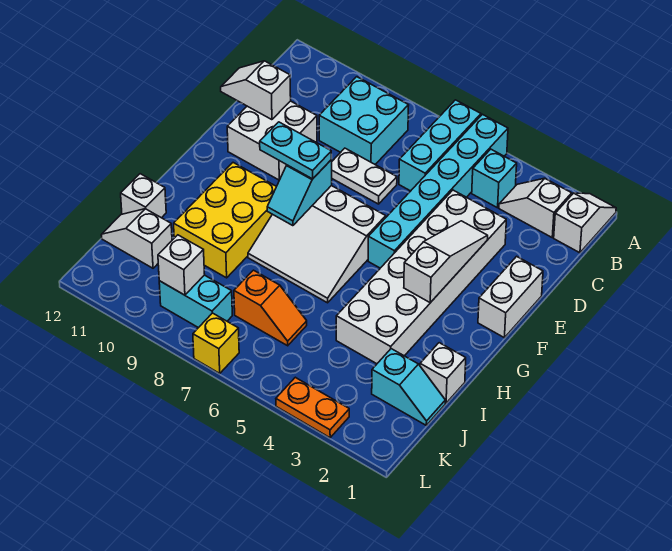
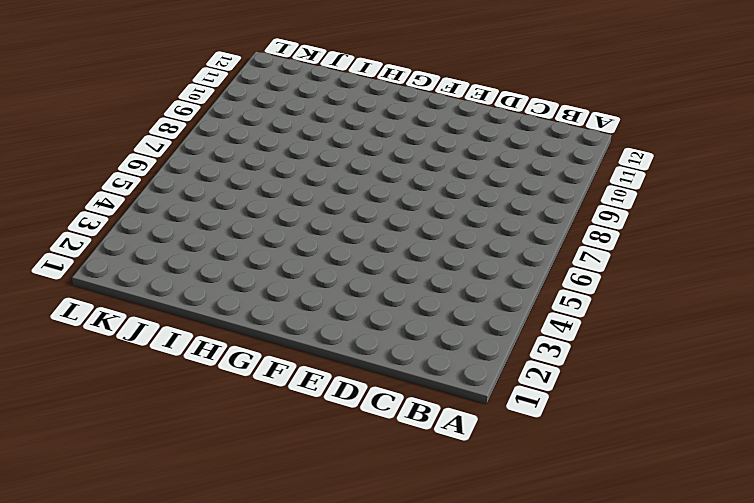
none -> white slope A1:B1 level 1 top B
none -> cyan brick A5:F5 level 1
none -> cyan brick A6:C6 level 1

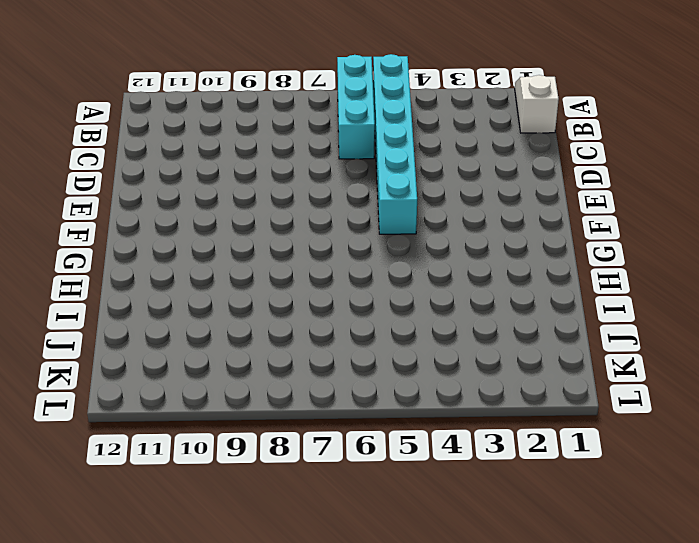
none -> white slope B2:B3 level 1 top 2
none -> cyan brick B4 level 1
none -> cyan brick B8:C9 level 1

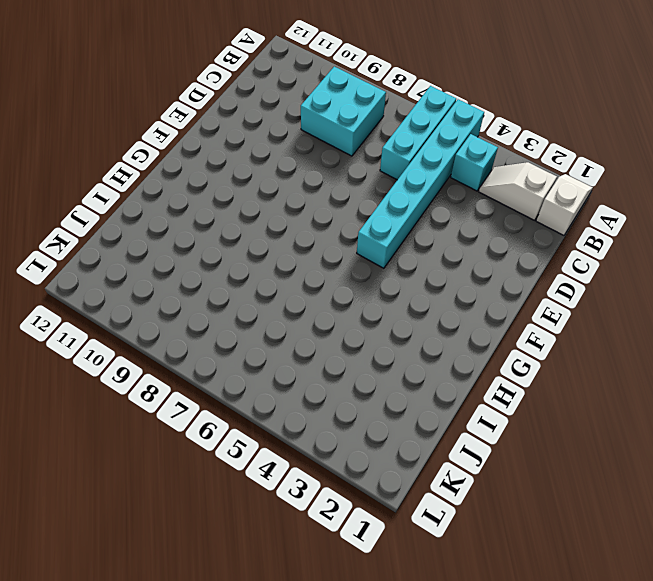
none -> white brick D3:I4 level 1
none -> white plate D7:D8 level 1
none -> white brick D10:E11 level 1

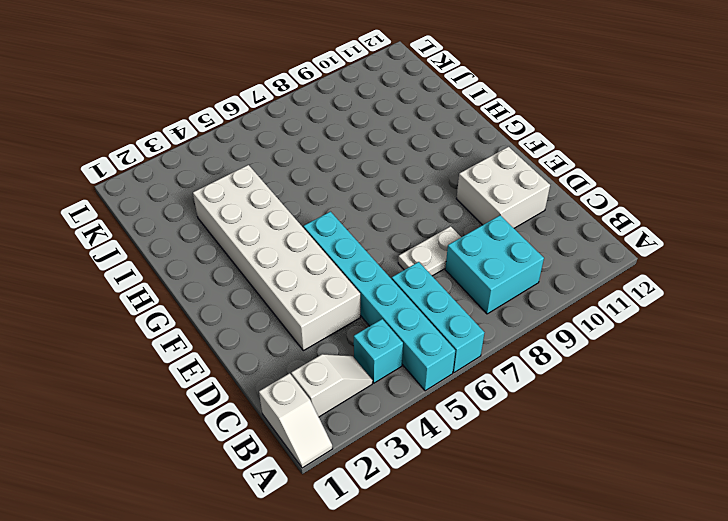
none -> white brick E1:F1 level 1
none -> white slope F6:H8 level 1 top F
none -> yellow brick G9:I10 level 1

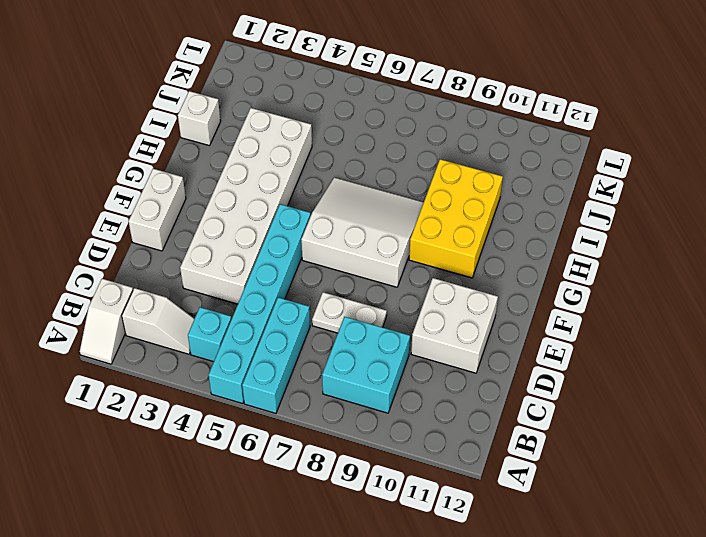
none -> white brick I12 level 1
none -> cyan slope J1:J2 level 1 top 2
none -> orange slope J6:J7 level 1 top 7

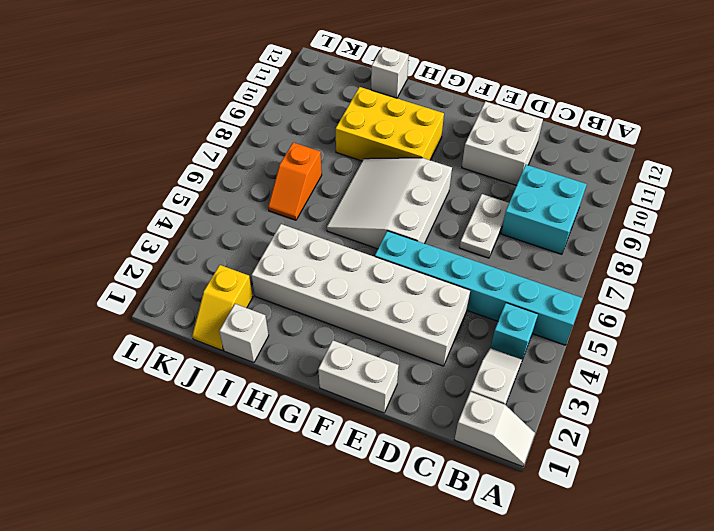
yellow slope J1:J2 level 1 top 2 -> cyan slope J1:J2 level 1 top 2
none -> cyan brick A6:C6 level 1
none -> white slope J11:J12 level 1 top 11
none -> cyan brick K8:K9 level 1

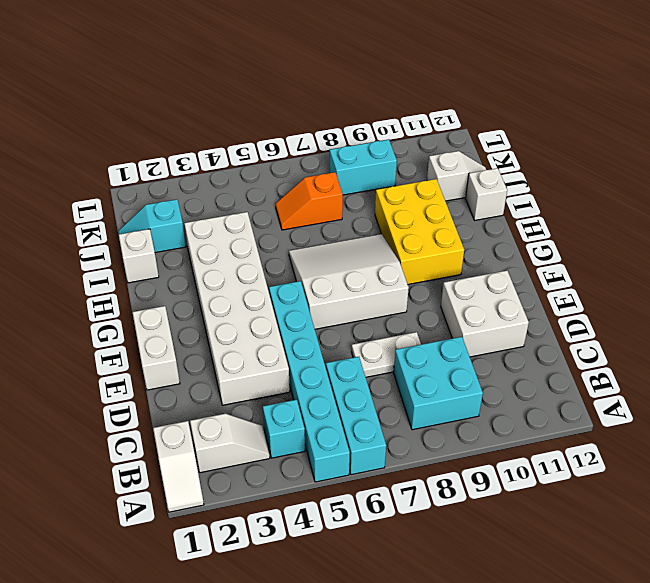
none -> orange plate L3:L4 level 1
none -> yellow brick L7 level 1
none -> white slope D11:D12 level 2 top 11

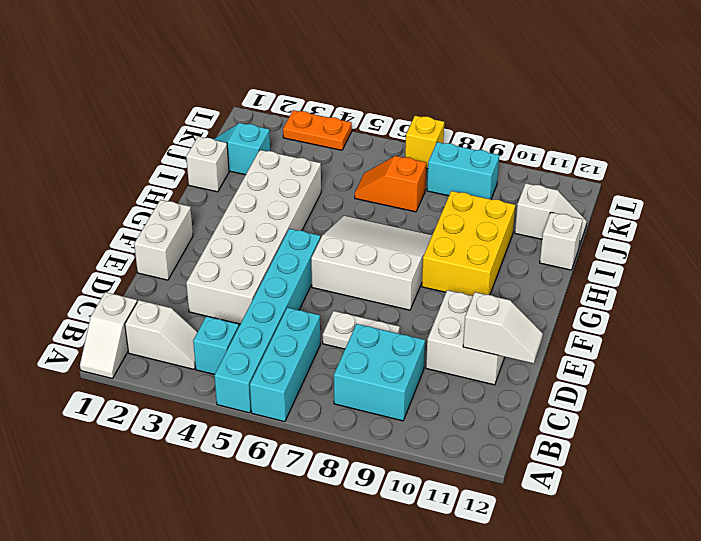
none -> white slope E3:G3 level 2 top G
none -> cyan slope F8:G8 level 2 top F
none -> white brick K9 level 2

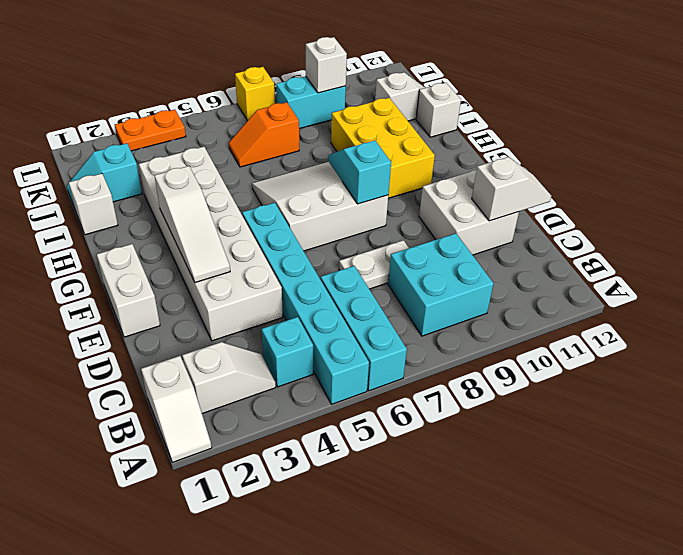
none -> cyan plate F8:F9 level 3

